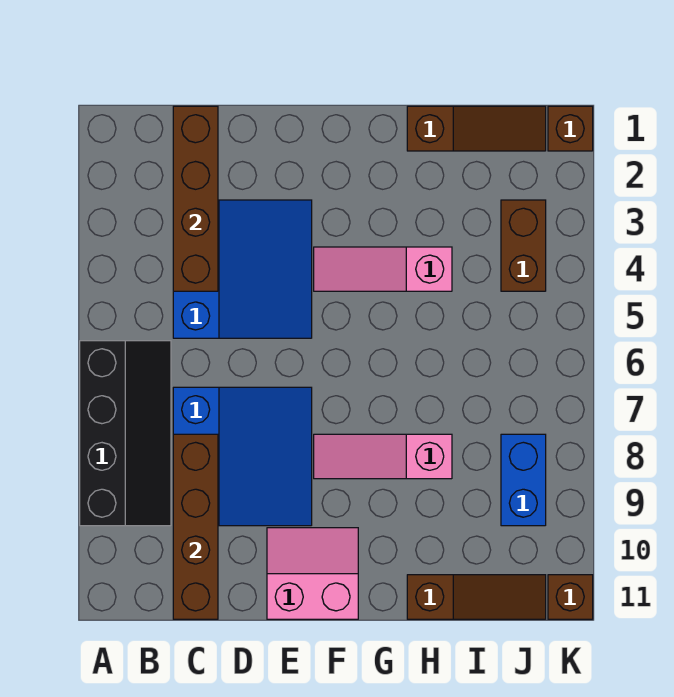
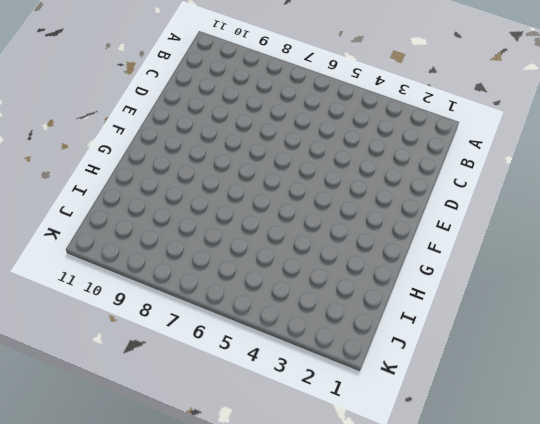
none -> black slope A6:B9 level 1 top A
none -> blue slope C3:E5 level 1 top C
none -> blue slope C7:E9 level 1 top C

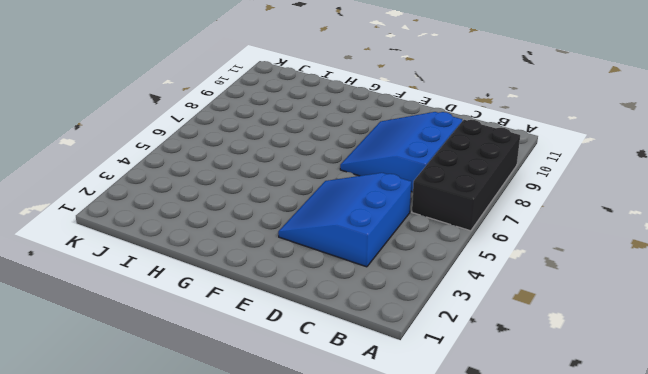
black brick A6:B9 level 1 -> black slope A6:B9 level 1 top A
none -> pink slope E10:F11 level 1 top 11
none -> pink slope F4:H4 level 1 top H
none -> pink slope F8:H8 level 1 top H

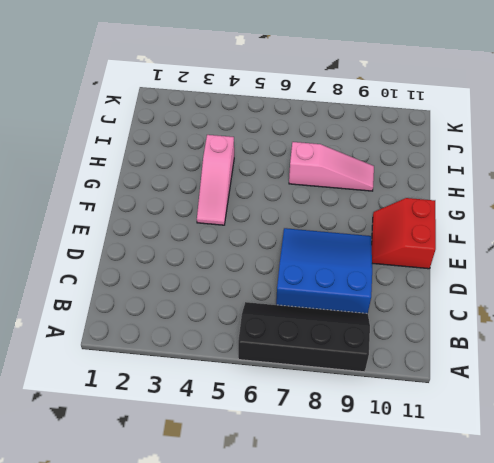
red slope E10:F11 level 1 top 11 -> pink slope E10:F11 level 1 top 11
pink slope H7:H9 level 1 top 7 -> pink slope F8:H8 level 1 top H
none -> blue slope C3:E5 level 1 top C
none -> brown slope H1:J1 level 1 top H
none -> brown slope H11:J11 level 1 top H

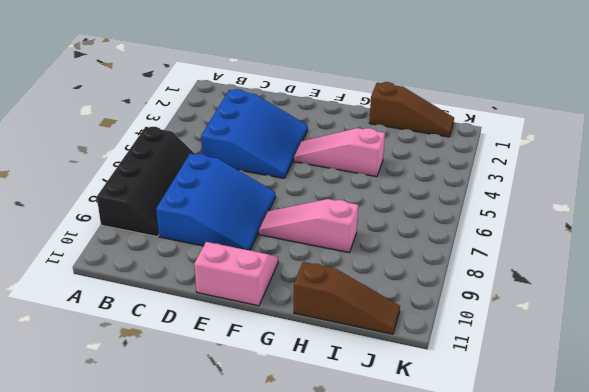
none -> brown brick J3:J4 level 1
none -> blue brick J8:J9 level 1
none -> brown brick K1 level 1

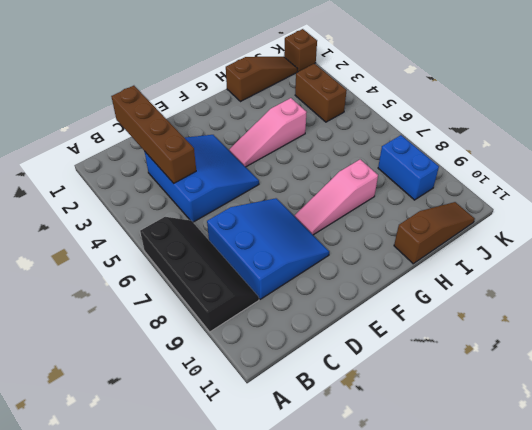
none -> pink slope E10:F11 level 1 top 11
none -> brown brick K11 level 1
none -> brown brick C8:C11 level 2

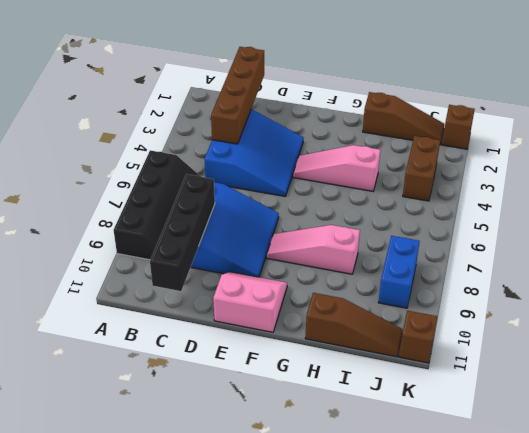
black brick C8:C11 level 2 -> brown brick C8:C11 level 2

